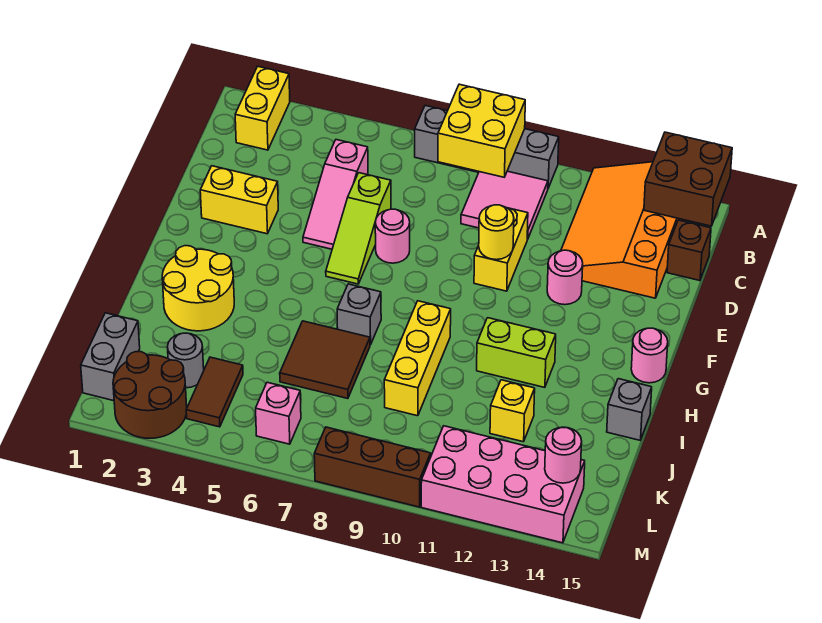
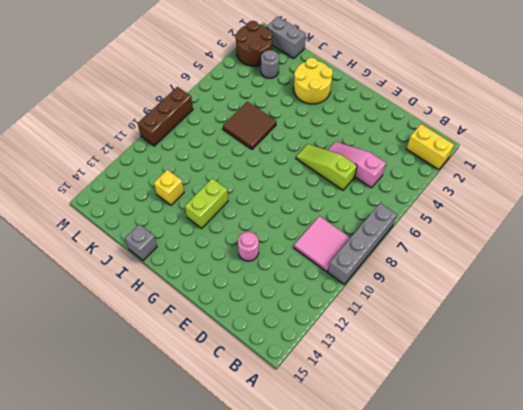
none -> orange slope A12:D14 level 1 top 14
none -> brown brick C15 level 1
none -> yellow brick D10:E10 level 1
none -> yellow brick E2:E3 level 1

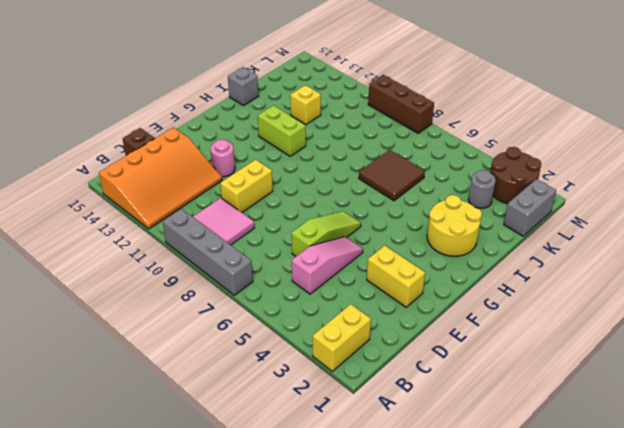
none -> pink round brick E7 level 1
none -> pink round brick G15 level 1
none -> grey brick H7 level 1
none -> yellow brick H9:J9 level 1

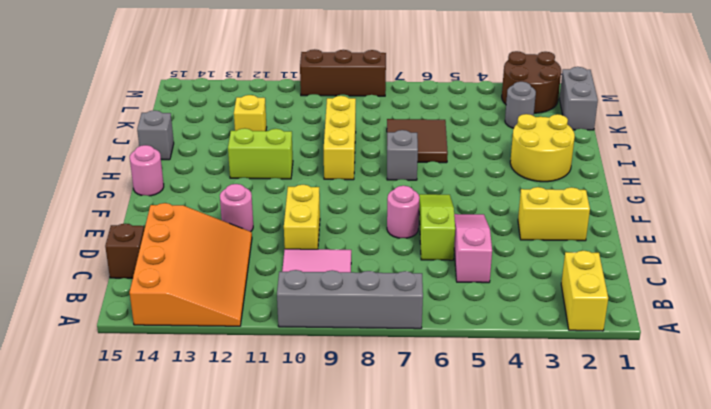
none -> brown tile K4:L4 level 1
none -> pink brick L6 level 1
none -> pink brick L11:M14 level 1
none -> yellow brick A8:B9 level 2

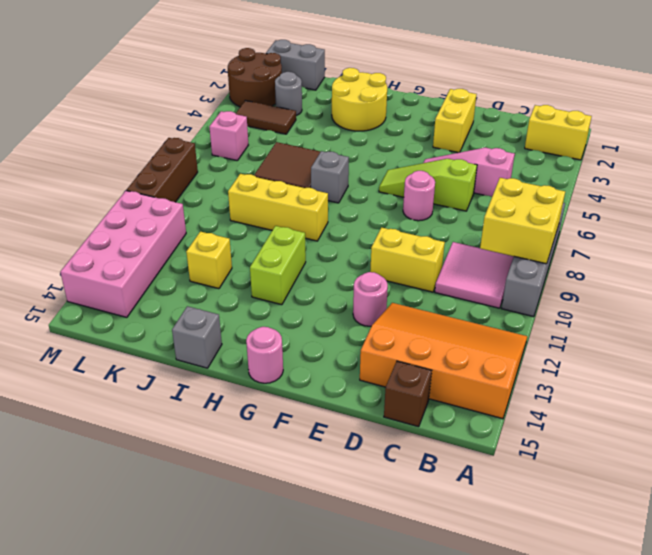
none -> brown brick A14:B15 level 2
none -> yellow round brick E10 level 2
none -> pink round brick L14 level 2

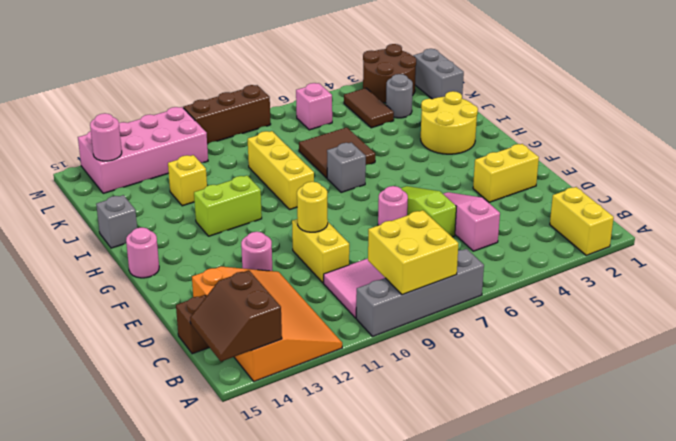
brown slope A14:B15 level 2 top 14 -> brown brick A14:B15 level 2

